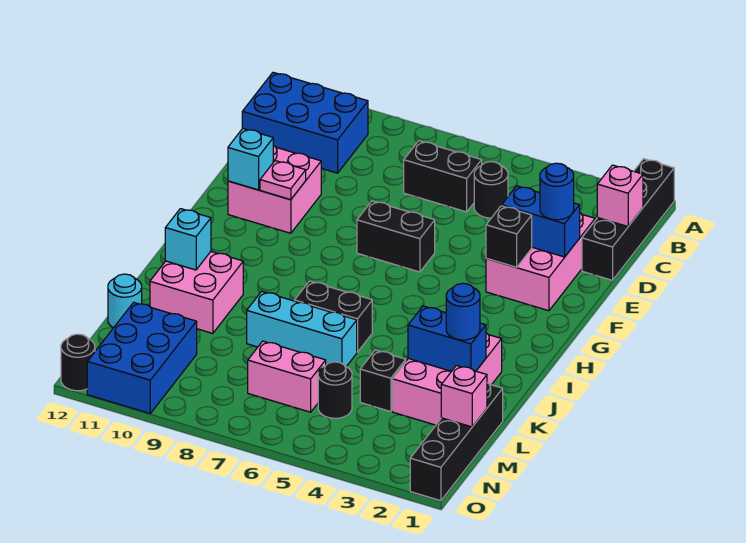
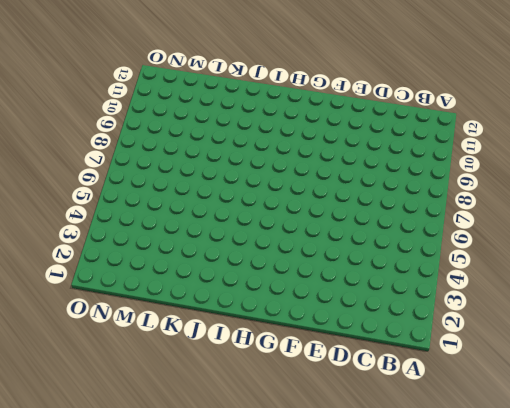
none -> black brick A1:D1 level 1
none -> blue brick B10:C12 level 1
none -> black round brick C5 level 1

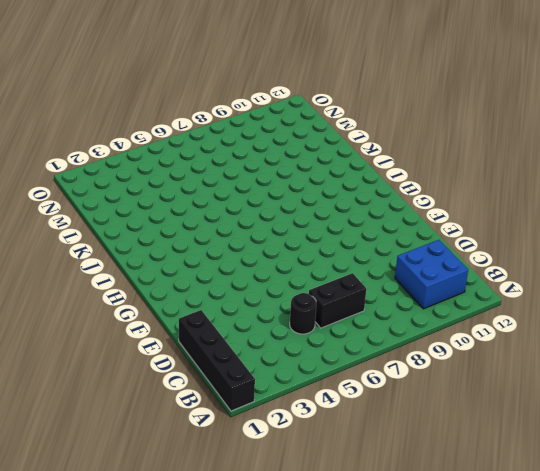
blue brick B10:C11 level 1 -> blue brick B10:C12 level 1
none -> pink brick D2:F3 level 1
none -> pink brick E10:F11 level 1
none -> black brick F6:F7 level 1

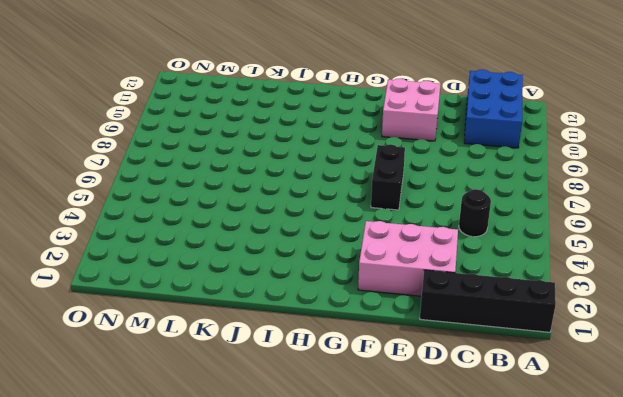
none -> black brick C6:C7 level 1
none -> pink brick J2:L3 level 1
none -> black brick J6:J7 level 1

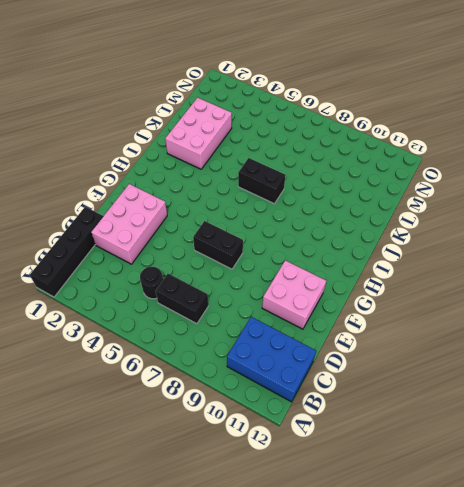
none -> pink brick J10:K11 level 1
none -> cyan brick K6:K8 level 1
none -> black brick L1:O1 level 1

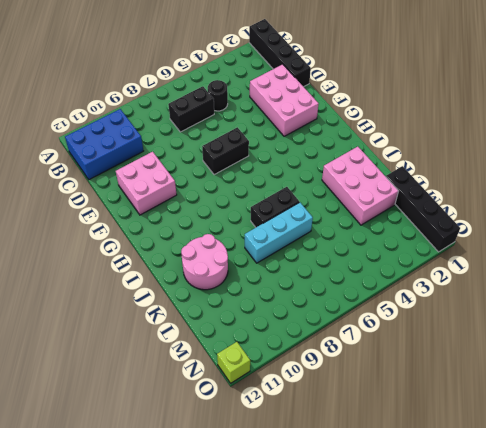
pink round brick J10:K11 level 1 -> pink brick J10:K11 level 1
lime brick O12 level 1 -> black round brick O12 level 1
none -> black brick L4 level 1
none -> cyan round brick L12 level 1
none -> black round brick M5 level 1

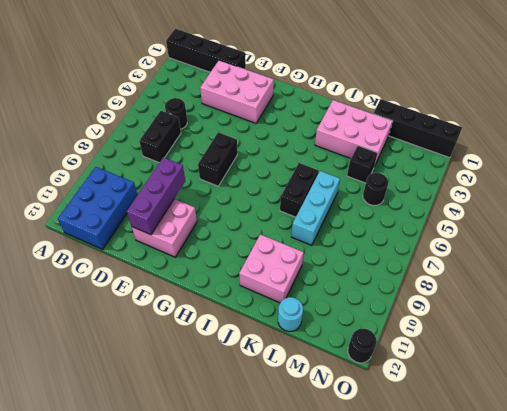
purple brick E9:E11 level 2 -> none
none -> pink brick M6:M7 level 1
none -> blue brick M10:O11 level 1
none -> pink brick C1 level 2

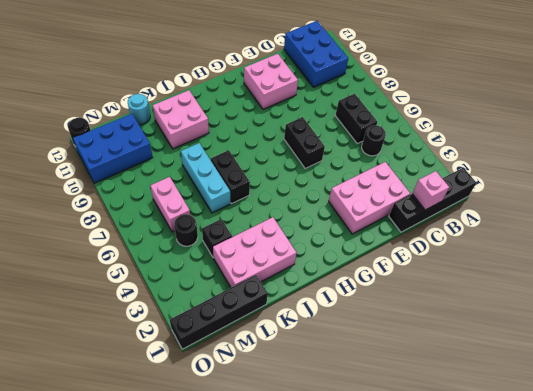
none -> blue brick E2:E3 level 2
none -> black brick F3 level 2
none -> pink plate F10 level 2

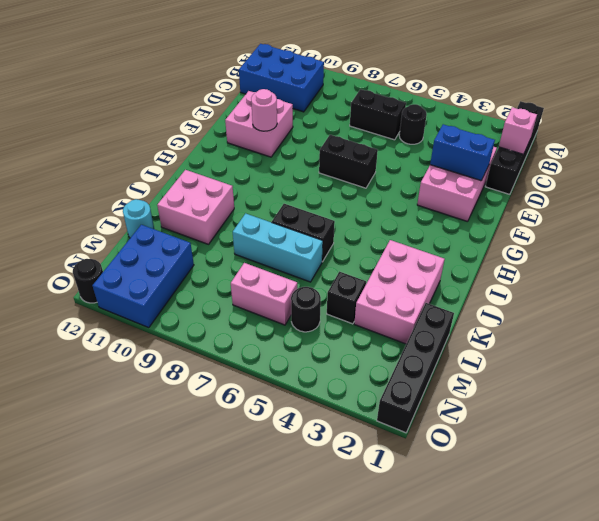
pink round brick F10 level 2 -> pink plate F10 level 2
none -> black brick F3 level 2
none -> cyan brick F11 level 2
none -> cyan brick J11 level 2

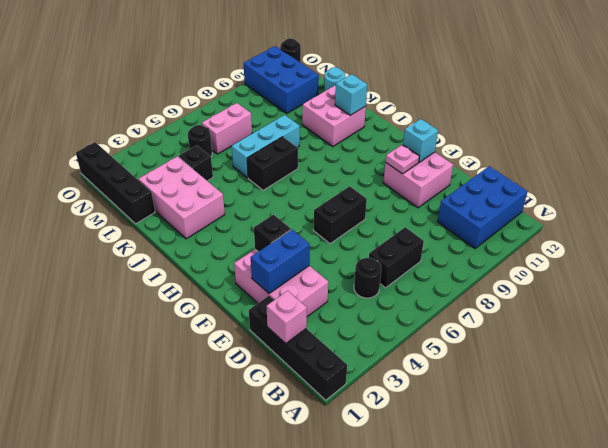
none -> blue brick K2:K3 level 2
none -> pink brick M1 level 2
none -> blue round brick E2 level 3

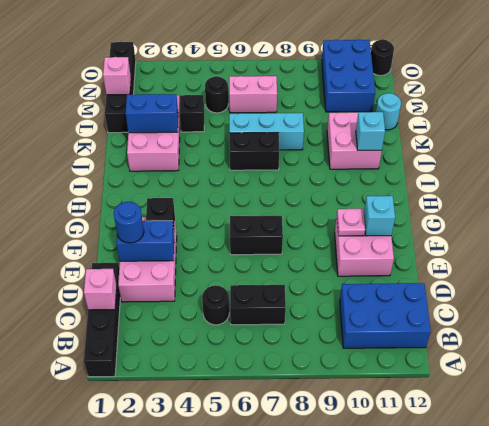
none -> blue round brick K2 level 3

